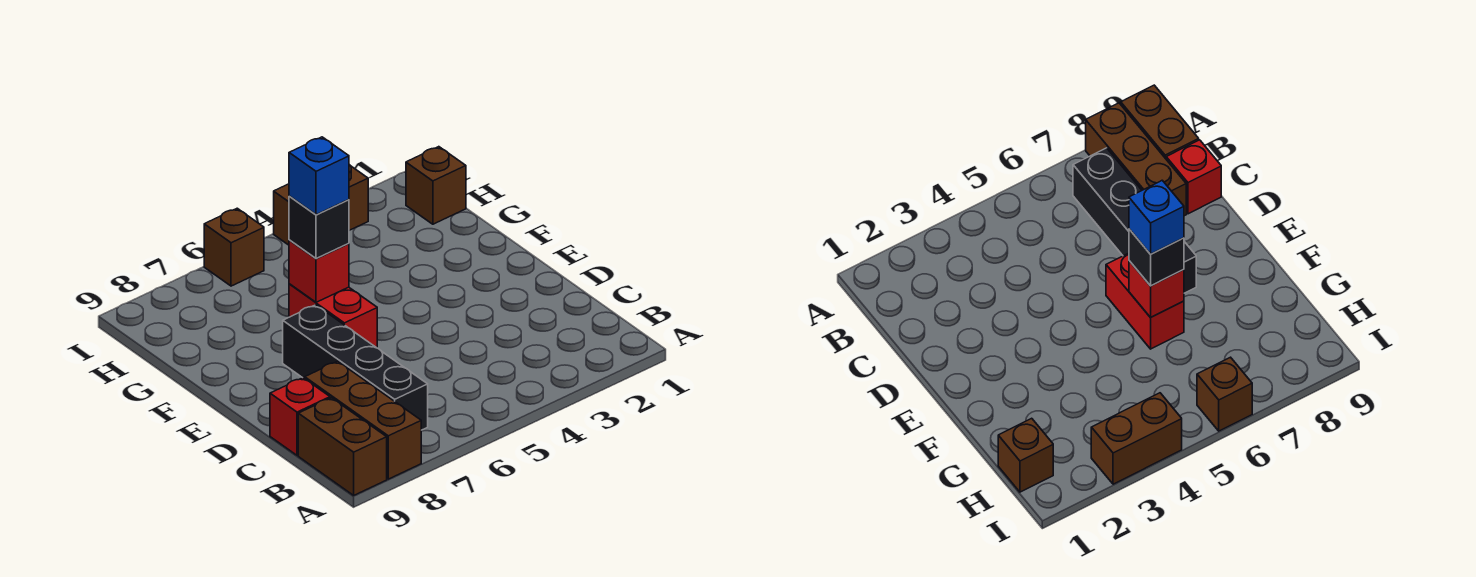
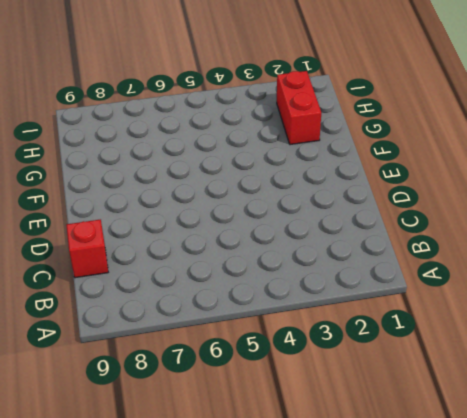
red brick G2:H2 level 1 -> red brick E6:F6 level 1
none -> brown brick A8:C8 level 1
none -> brown brick A9:B9 level 1

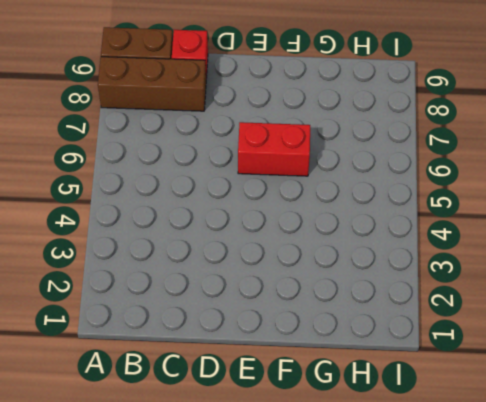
none -> black brick B7:E7 level 1
none -> brown brick H1 level 1

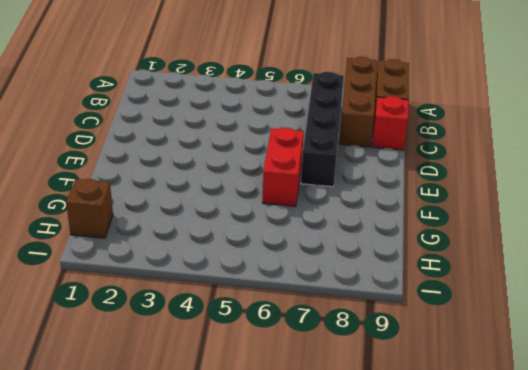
none -> brown brick I3:I4 level 1
none -> brown brick I6 level 1

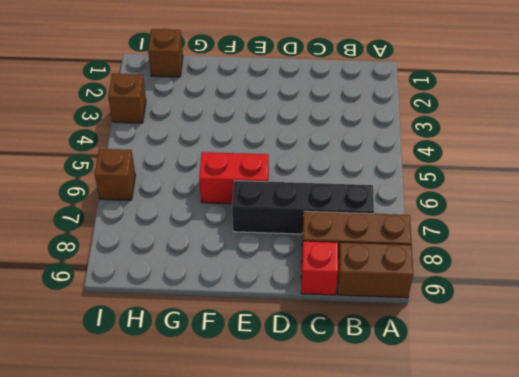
brown brick I3 level 1 -> brown brick I3:I4 level 1
none -> red brick F6 level 2
none -> black brick F6 level 3

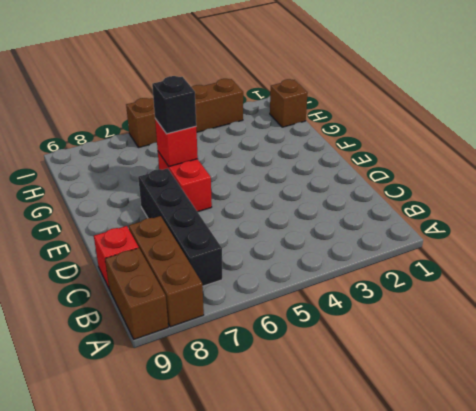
none -> blue brick F6 level 4

